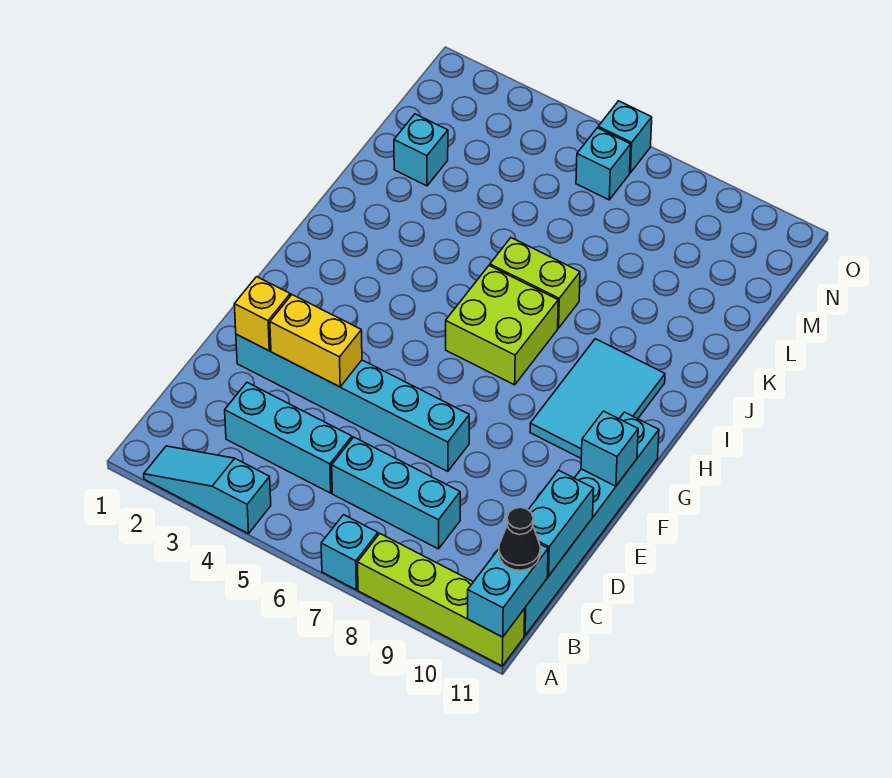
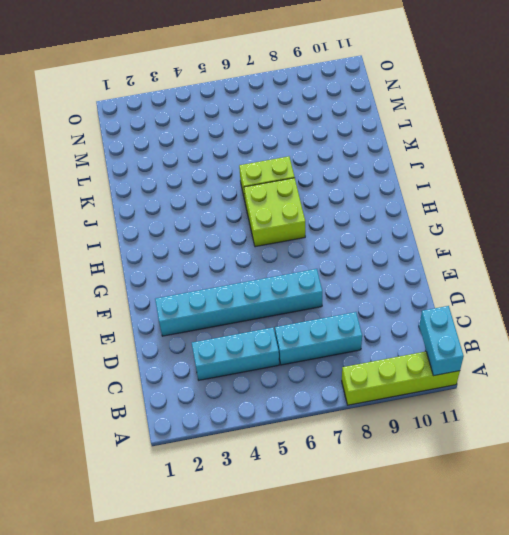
none -> cyan slope A2:A4 level 1 top 4
none -> cyan brick A7 level 1
none -> cyan brick B11:G11 level 1

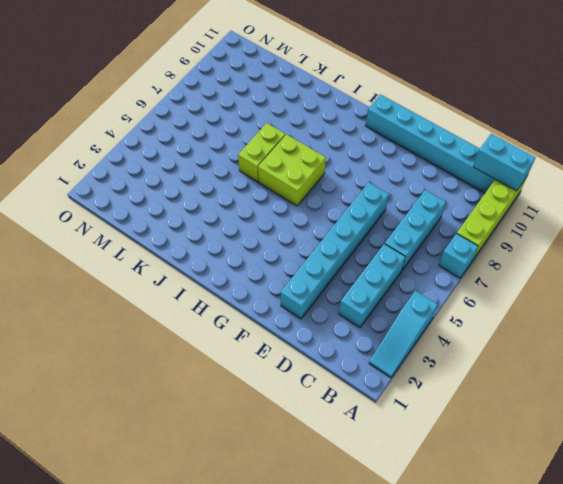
none -> cyan tile G9:I10 level 1
none -> cyan brick L2 level 1
none -> cyan brick N6 level 1

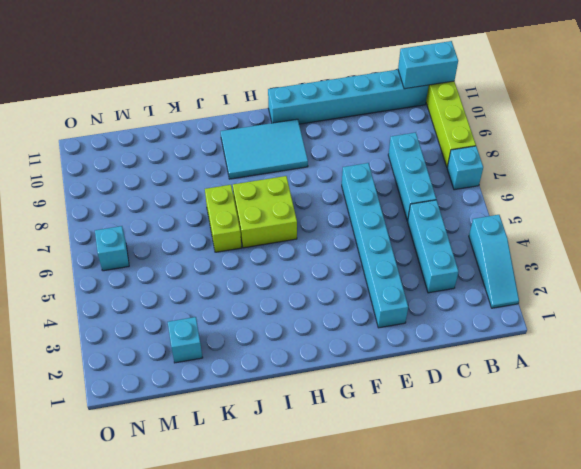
none -> cyan brick O6 level 1
none -> cyan brick C11:D11 level 2
none -> yellow brick E2 level 2

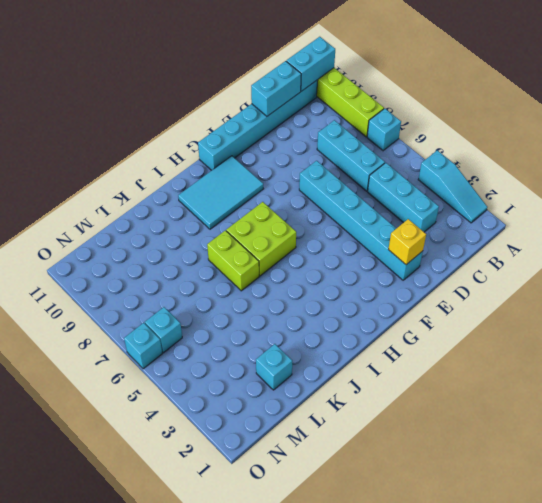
none -> yellow brick E3:E4 level 2
none -> cyan brick F11 level 2
none -> black cone B11 level 3

